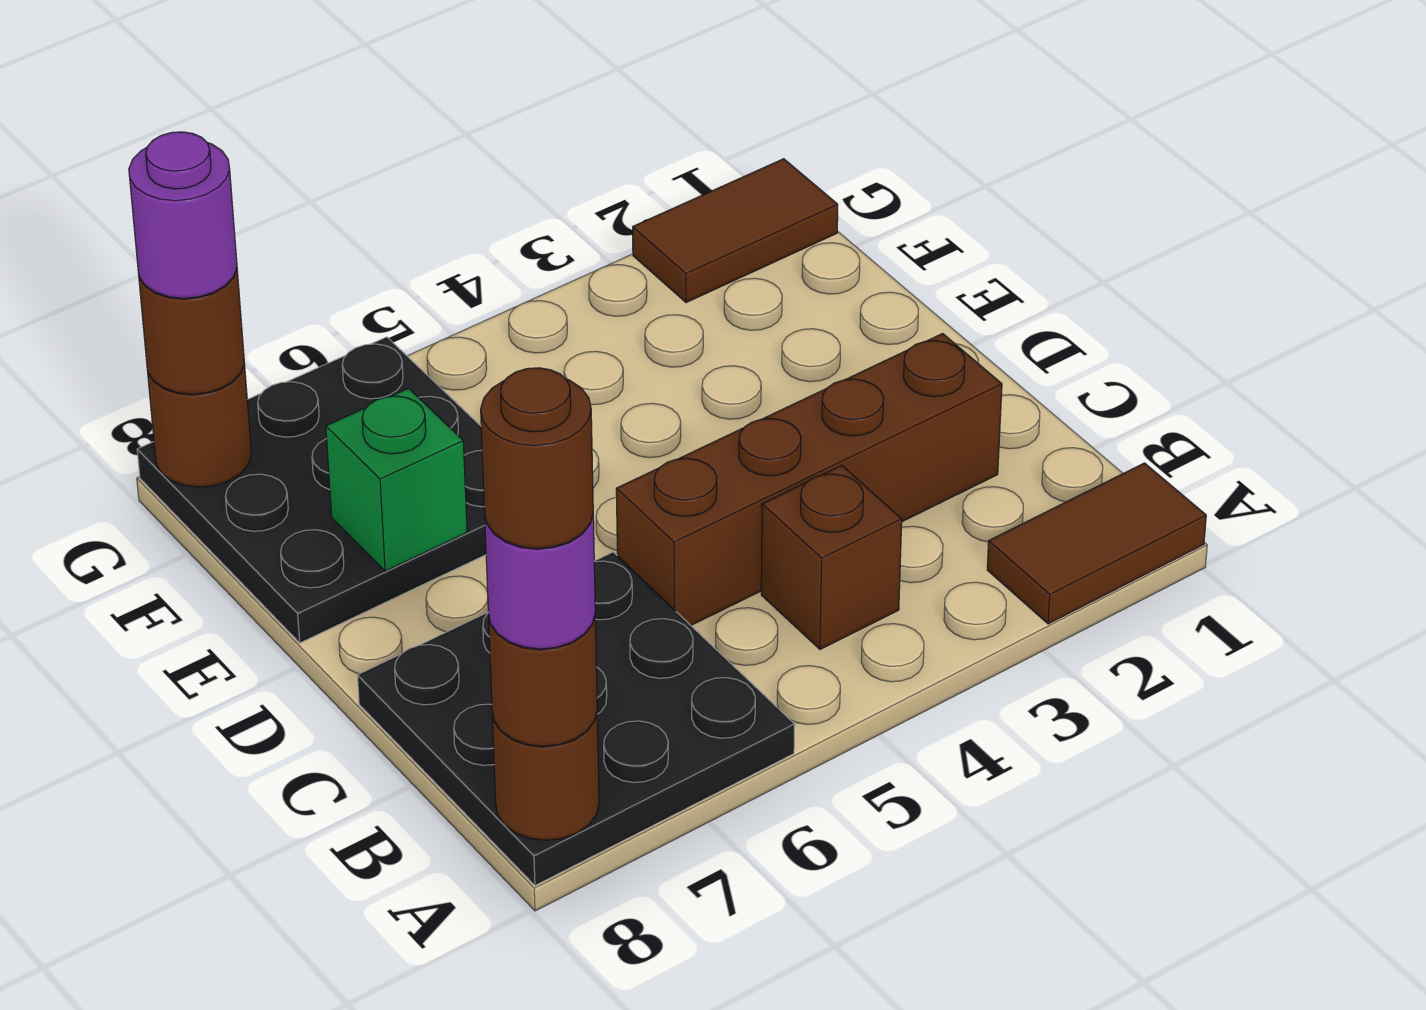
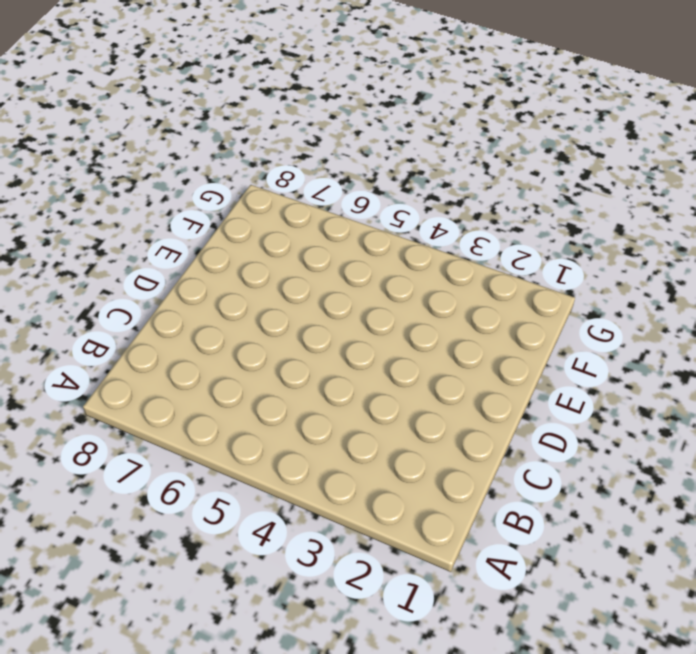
none -> brown tile A1:A2 level 1
none -> black plate A6:C8 level 1
none -> brown brick B4 level 1

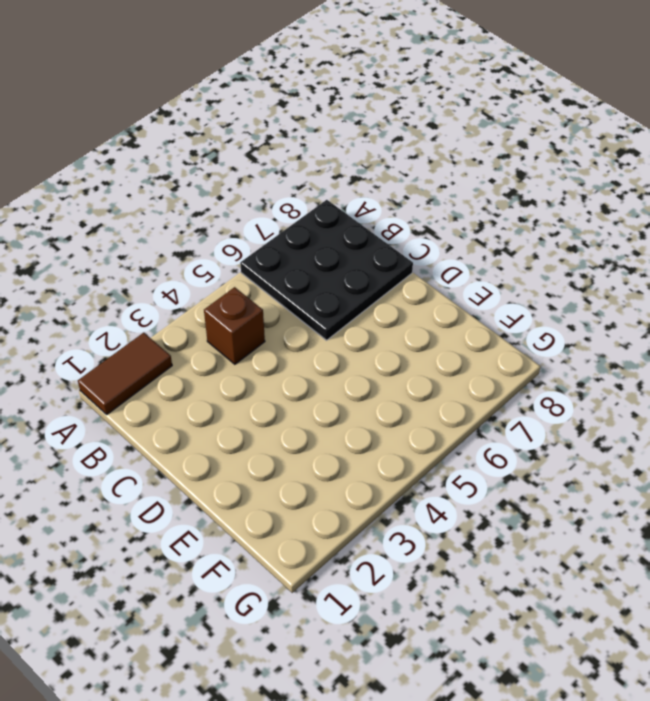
none -> brown brick C2:C5 level 1
none -> black plate E6:G8 level 1
none -> brown tile G1:G2 level 1

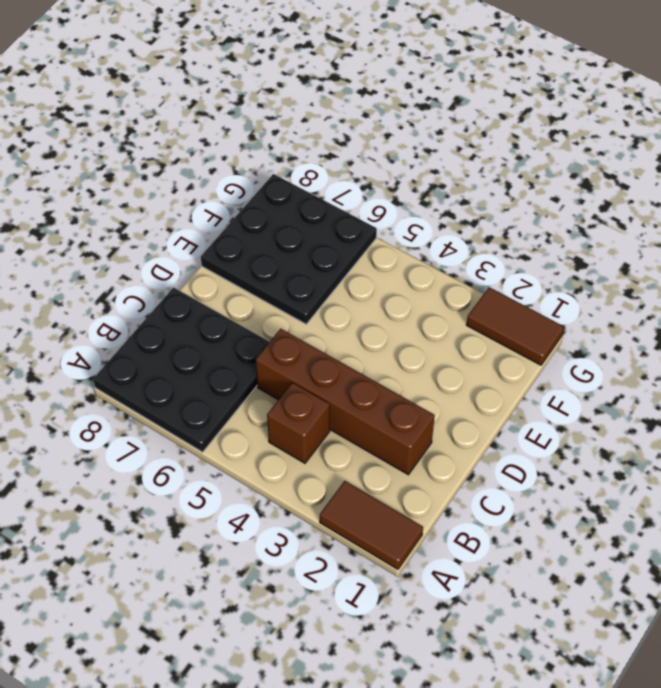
none -> brown round brick A8 level 2
none -> green brick E7 level 2
none -> brown round brick G8 level 2

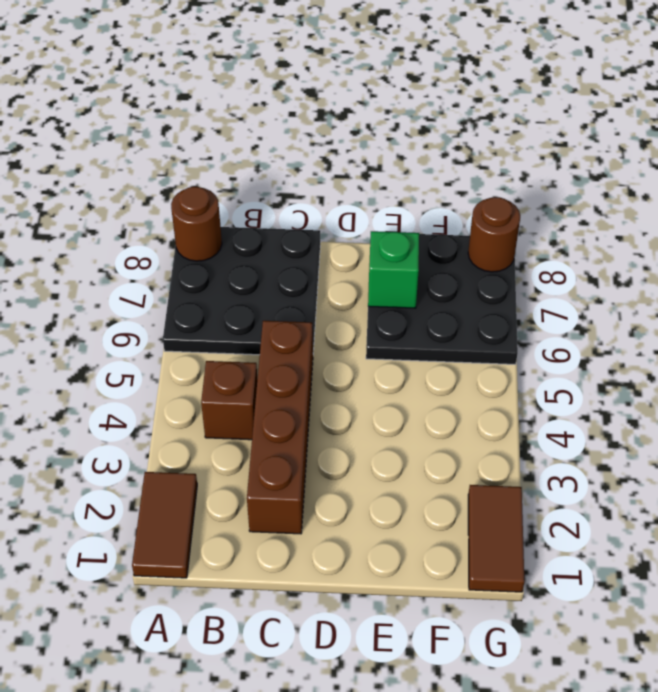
none -> brown round brick A8 level 3
none -> brown round brick G8 level 3
none -> purple round brick A8 level 4

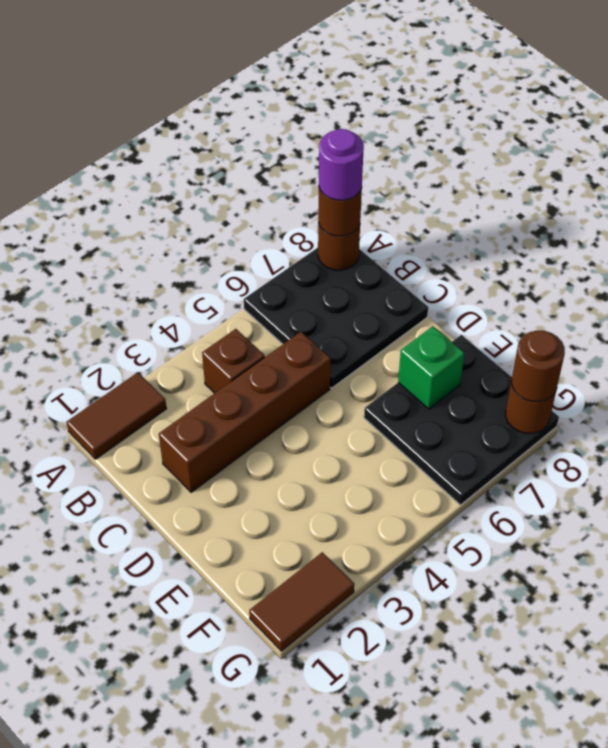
none -> purple round brick G8 level 4
none -> brown round brick A8 level 5

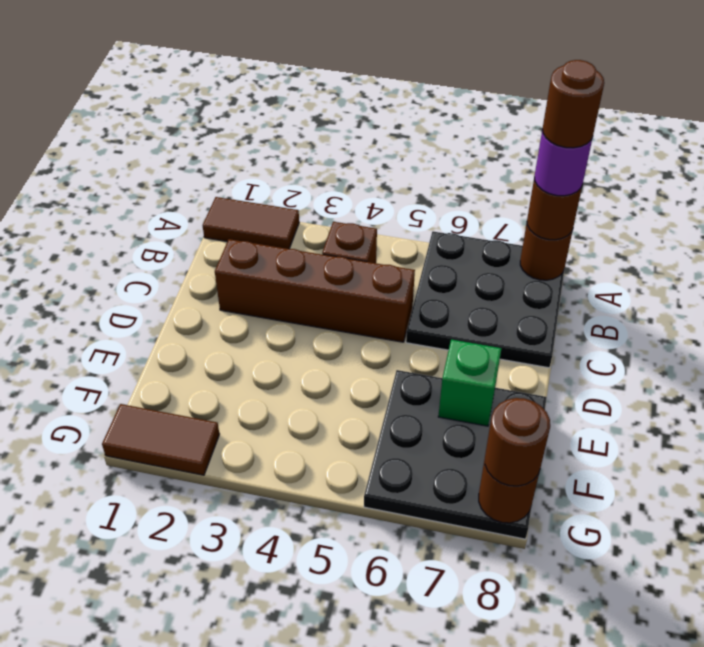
none -> purple round brick G8 level 4

